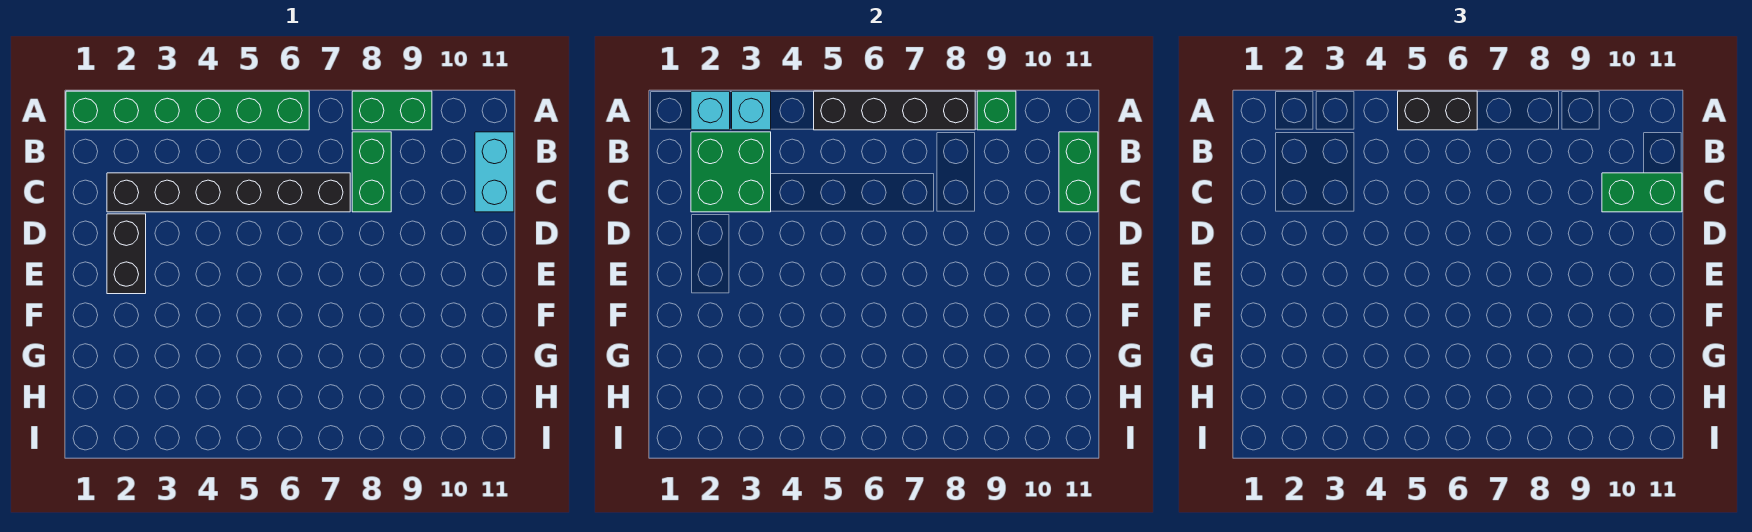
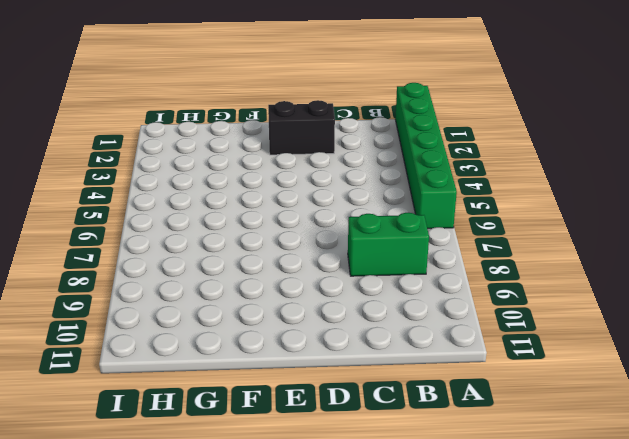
none -> green brick A8:A9 level 1
none -> cyan brick B11:C11 level 1
none -> black brick C2:C7 level 1

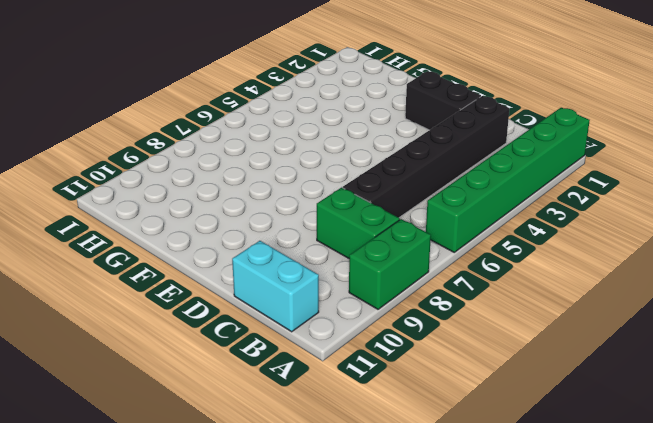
none -> cyan brick A2 level 2
none -> cyan brick A3 level 2
none -> black brick A5:A8 level 2

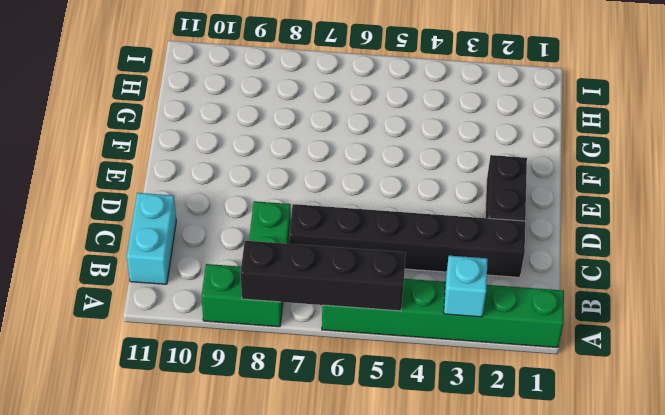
none -> cyan brick A2 level 2
none -> green brick A9 level 2
none -> green brick B2:C3 level 2

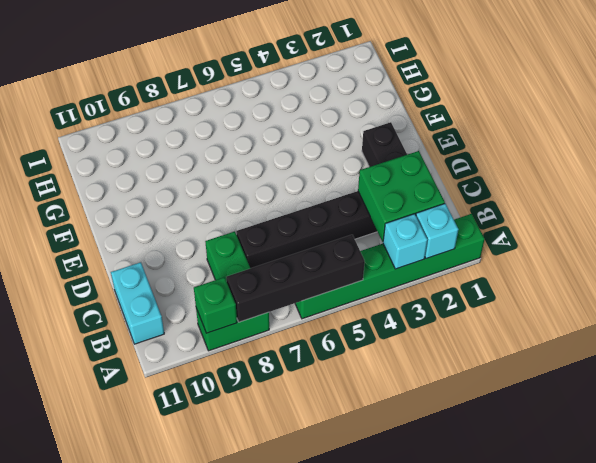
none -> green brick B11:C11 level 2
none -> black brick A5:A6 level 3
none -> green brick C10:C11 level 3

